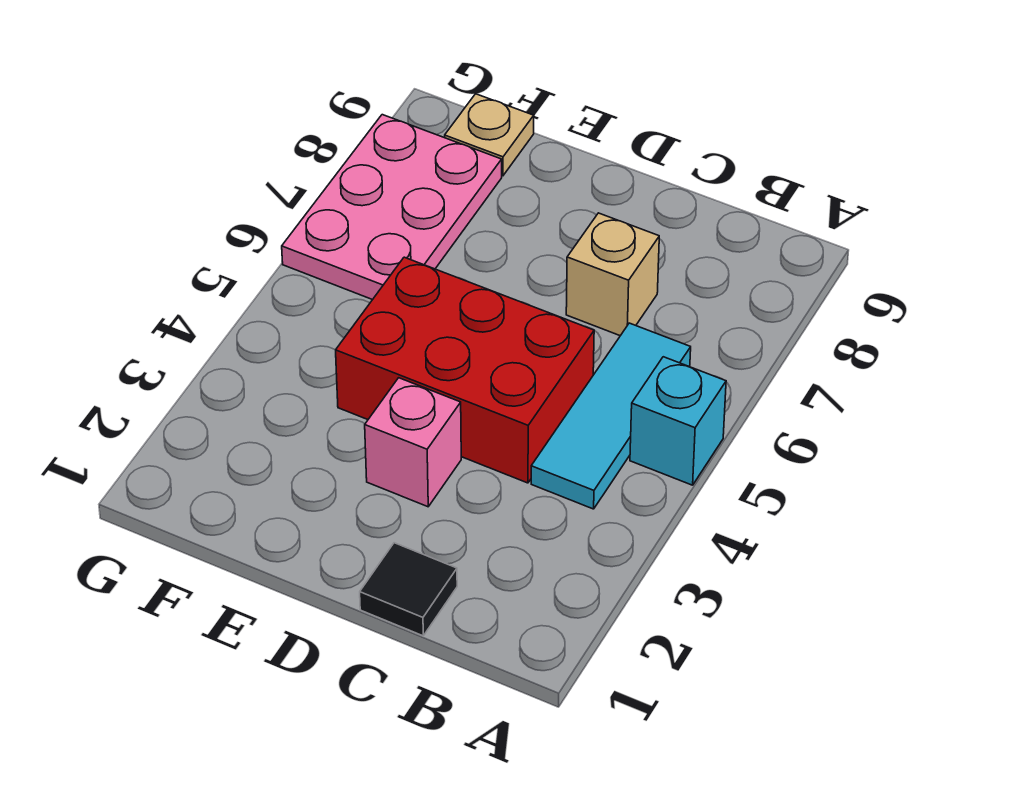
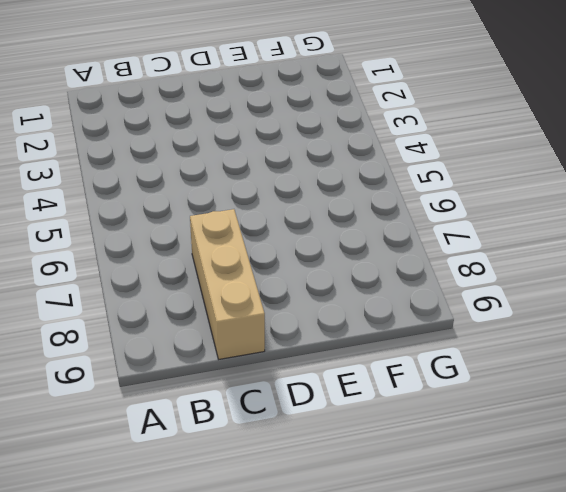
tan brick C7:C9 level 1 -> tan brick C7 level 1
none -> cyan brick A5 level 1
none -> cyan tile B4:B6 level 1

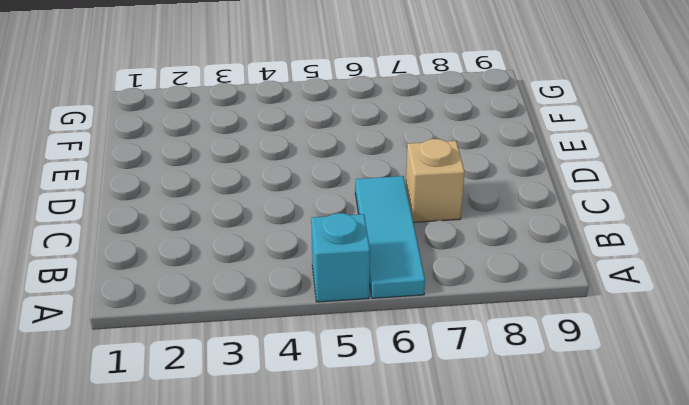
cyan tile A6:C6 level 1 -> cyan tile B4:B6 level 1
none -> black tile C1 level 1
none -> red brick C4:E5 level 1

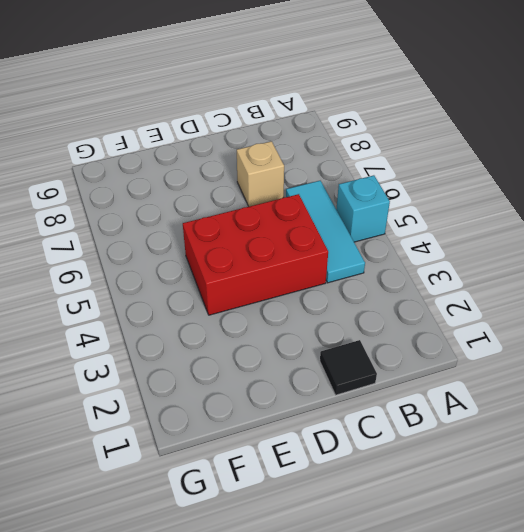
none -> pink brick D3 level 1
none -> pink plate F6:G8 level 1

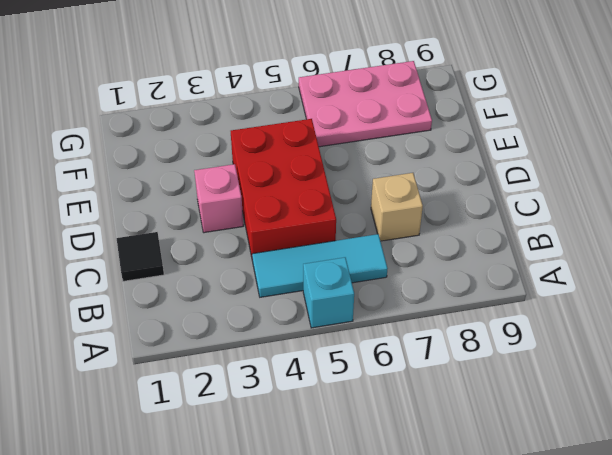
none -> tan plate F9 level 1

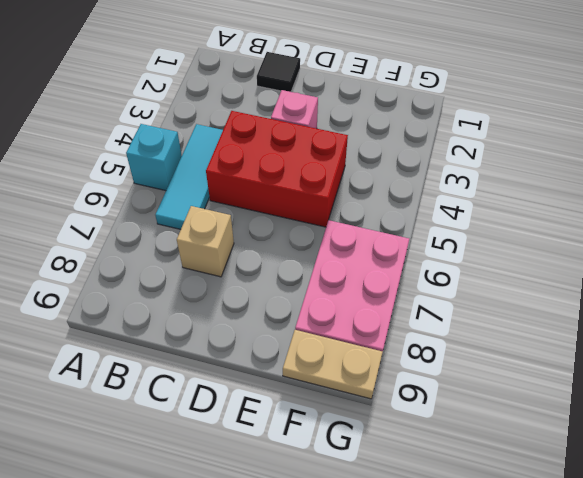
tan plate F9:G9 level 1 -> tan plate F9 level 1

